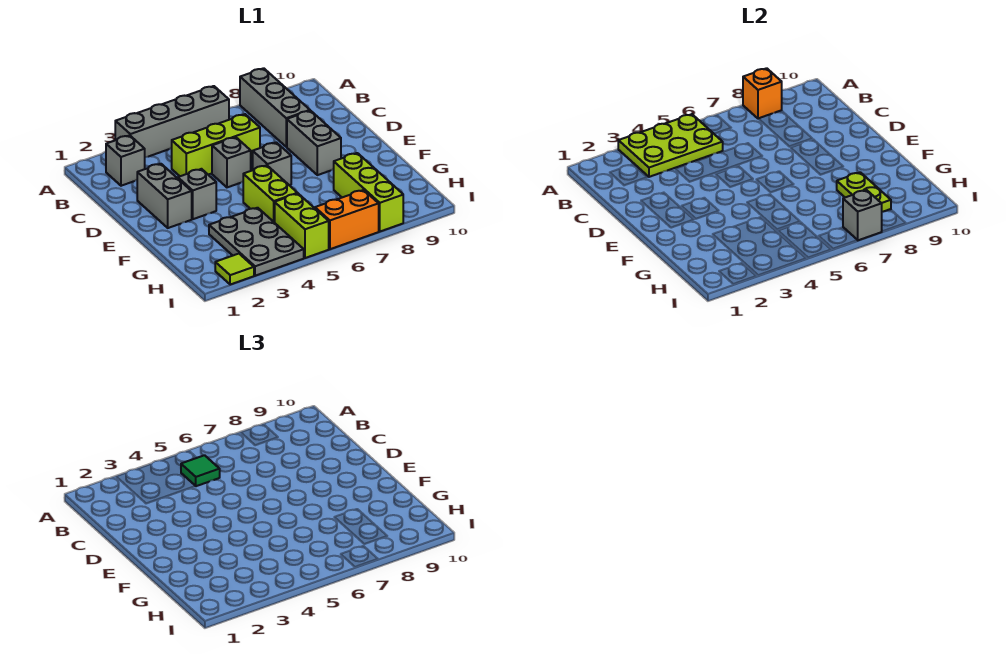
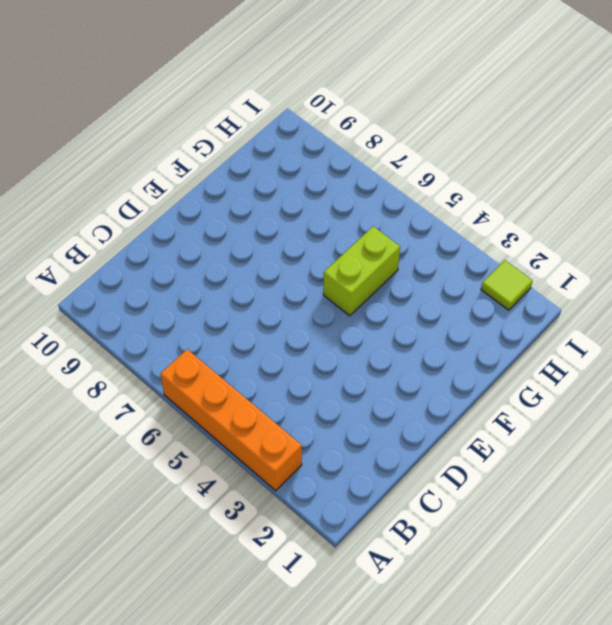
orange brick A3:A6 level 1 -> grey brick A3:A6 level 1
none -> grey brick A8:C8 level 1
none -> grey brick B2 level 1
none -> lime brick C4:C6 level 1

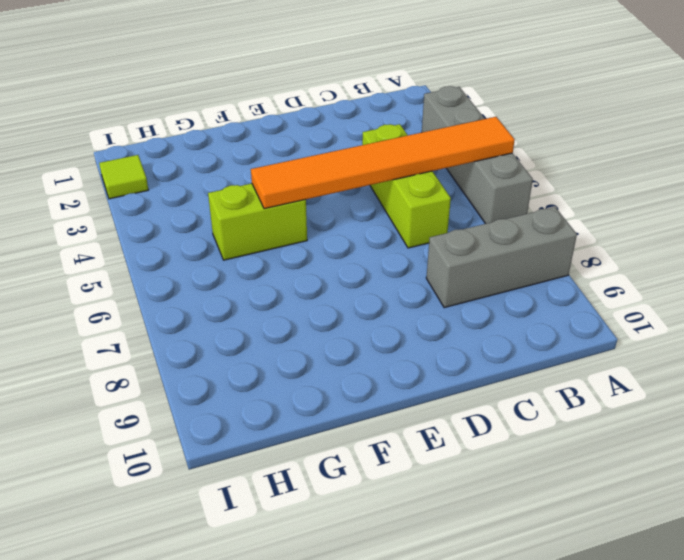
orange tile A5:F5 level 2 -> lime plate A3:B5 level 2
none -> grey brick B2 level 1
none -> grey brick D2:E2 level 1
none -> grey brick D5 level 1

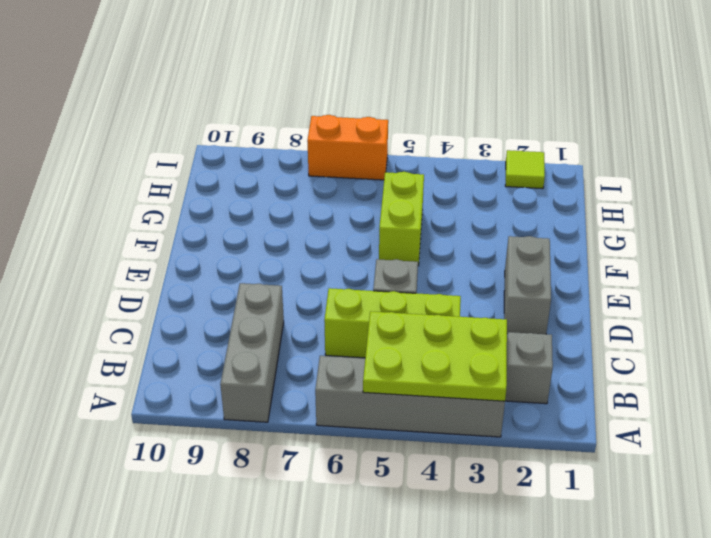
none -> grey brick D8:E8 level 1
none -> grey brick E3 level 1
none -> grey brick E6 level 1

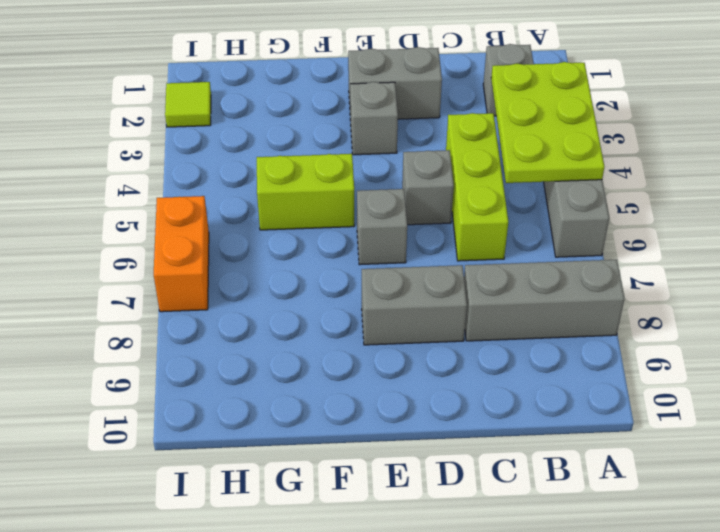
none -> grey plate G3:I4 level 1
none -> lime brick G8:I8 level 1
none -> lime brick H5:I5 level 1

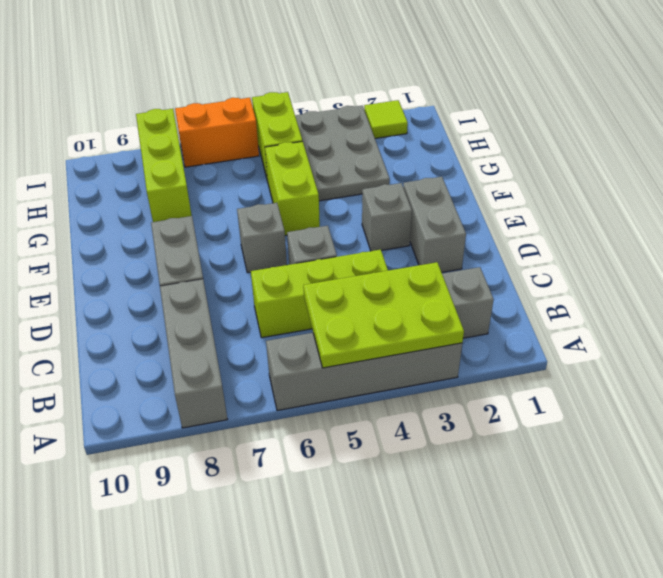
none -> orange brick A8 level 2
none -> lime plate G8:H8 level 2
none -> grey brick I7 level 2

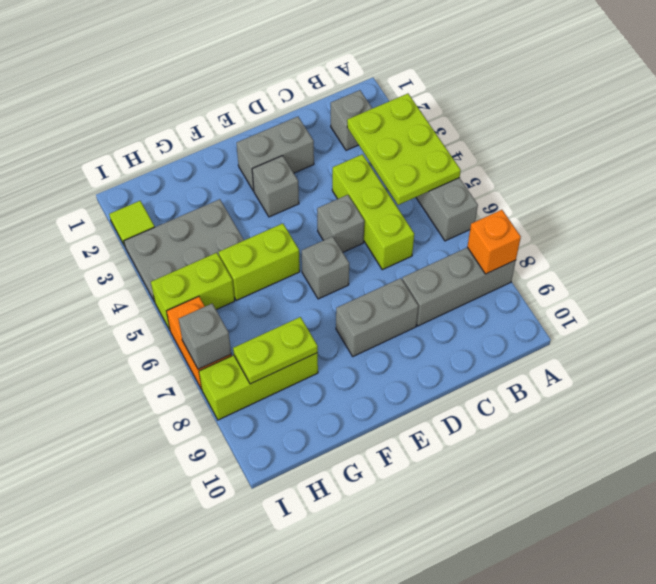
none -> green tile B5 level 3

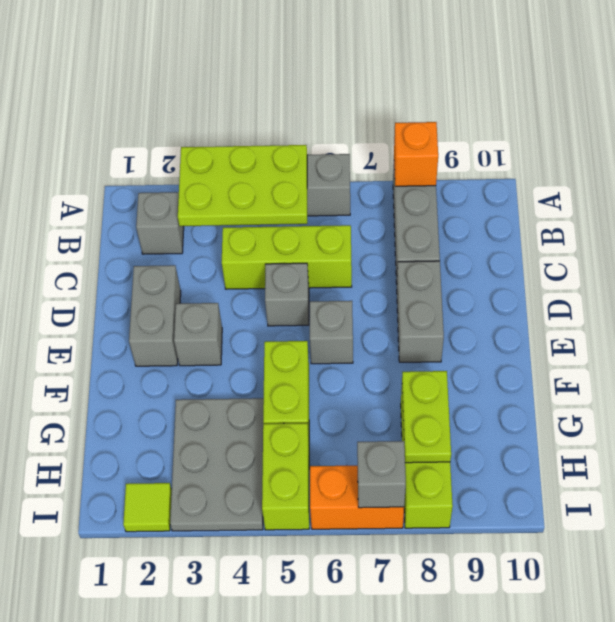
none -> green tile B5 level 3

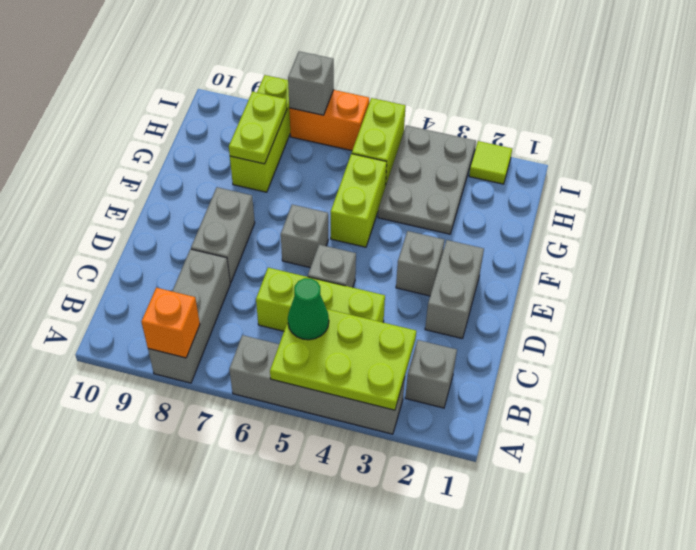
green cone B5 level 3 -> green tile B5 level 3

